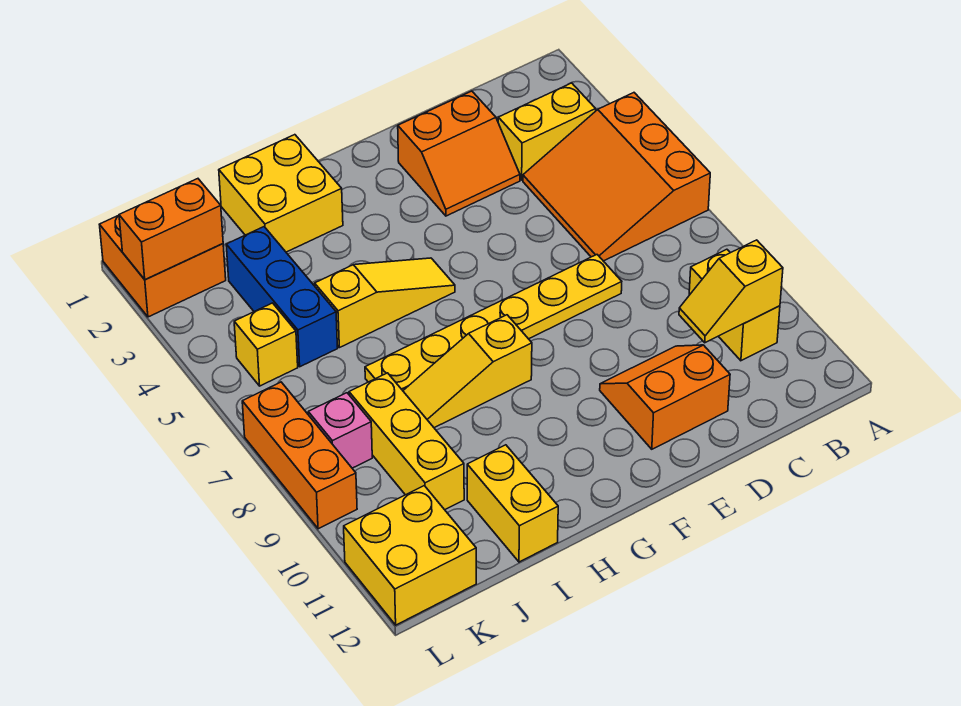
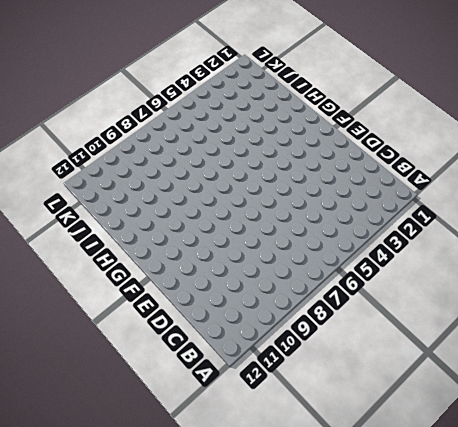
none -> orange slope A4:C6 level 1 top A
none -> yellow brick B3:C3 level 1
none -> yellow brick B9:B10 level 1

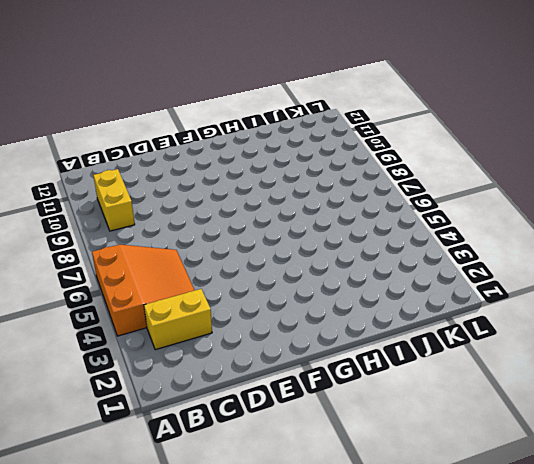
none -> orange slope D2:E3 level 1 top 2
none -> yellow plate D7:I7 level 1
none -> orange slope D10:E11 level 1 top 11

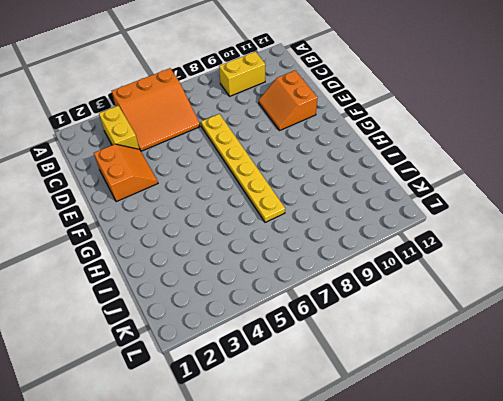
none -> yellow slope G5:I5 level 1 top I
none -> yellow slope G8:I8 level 1 top G
none -> yellow brick H1:I2 level 1

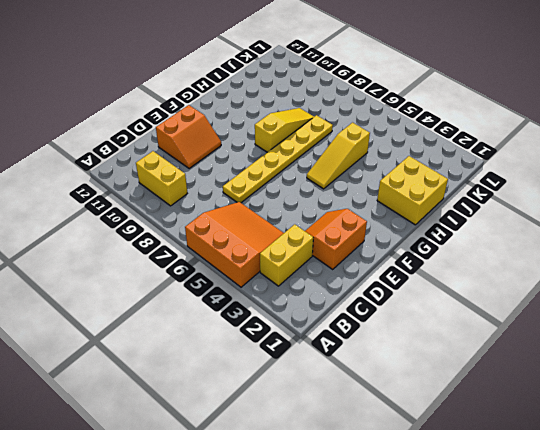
none -> yellow brick I11:I12 level 1
none -> blue brick J3:J5 level 1
none -> yellow brick J8:J10 level 1

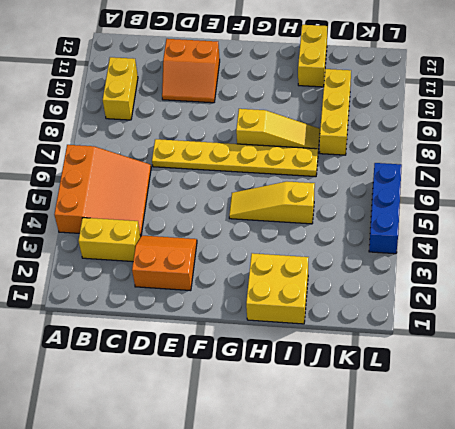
blue brick L4:L6 level 1 -> blue brick J3:J5 level 1
none -> orange brick K1:L2 level 1
none -> yellow brick K5 level 1
none -> pink brick K8 level 1

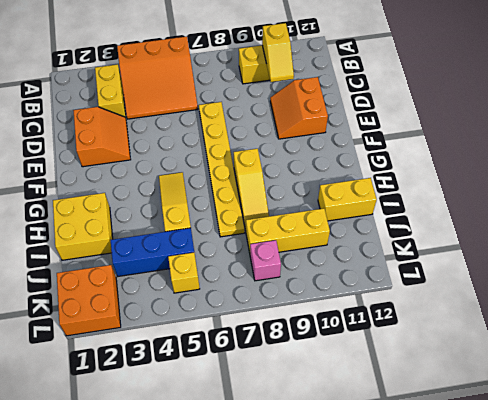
none -> yellow brick K11:L12 level 1
none -> orange brick L7:L9 level 1
none -> orange brick K2:L2 level 2

